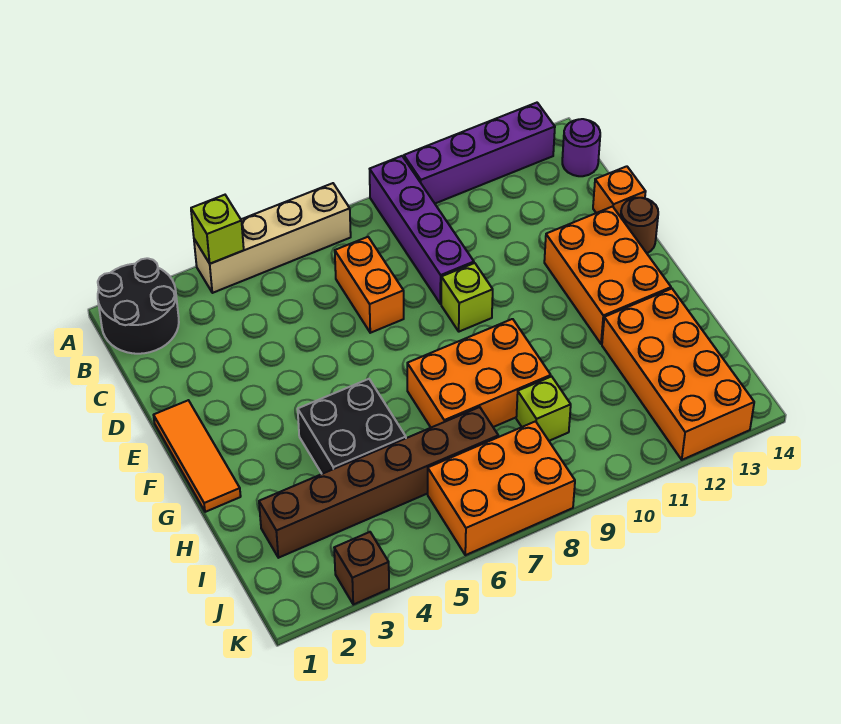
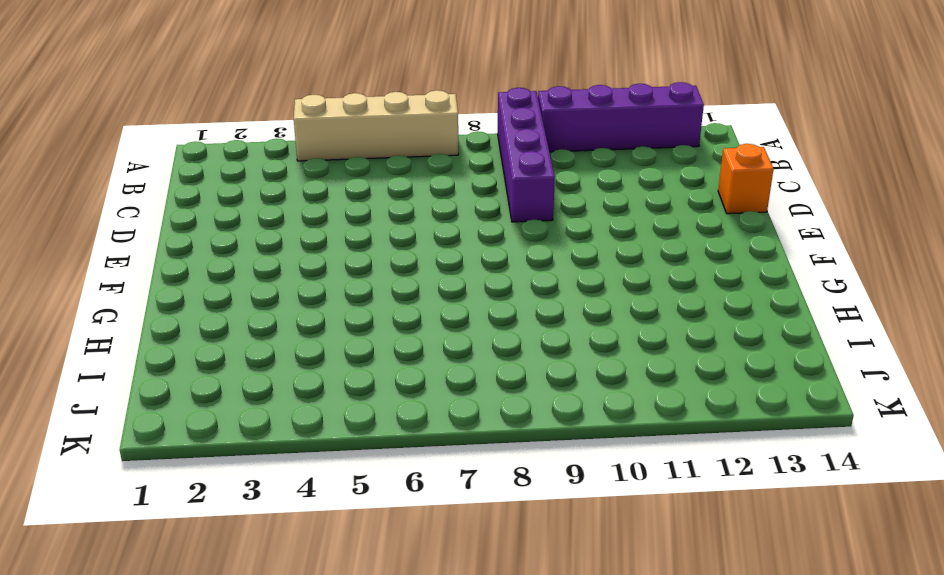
none -> black round brick A1:B2 level 1
none -> purple round brick B14 level 1
none -> orange brick C7:D7 level 1

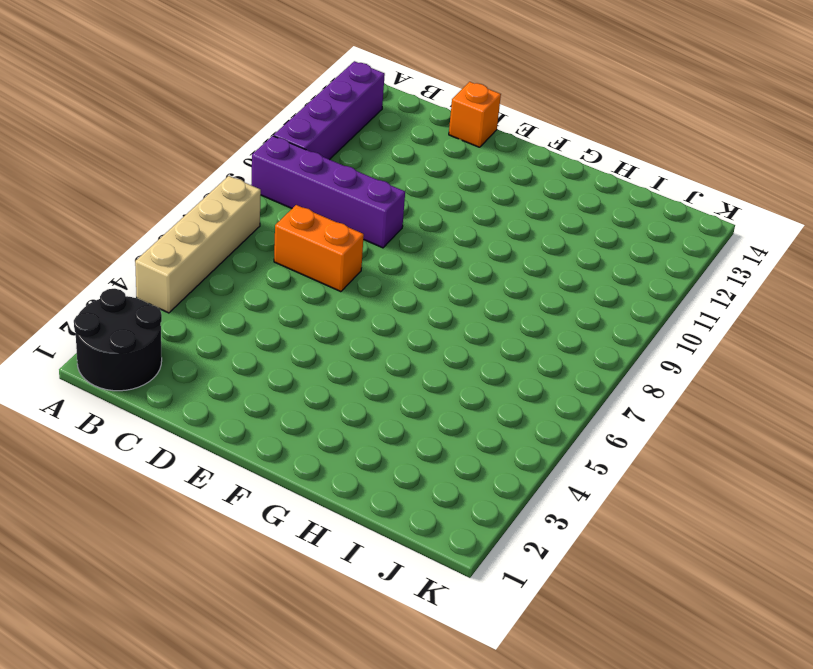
none -> purple round brick B14 level 1
none -> orange tile E1:G1 level 1
none -> lime brick E9 level 1

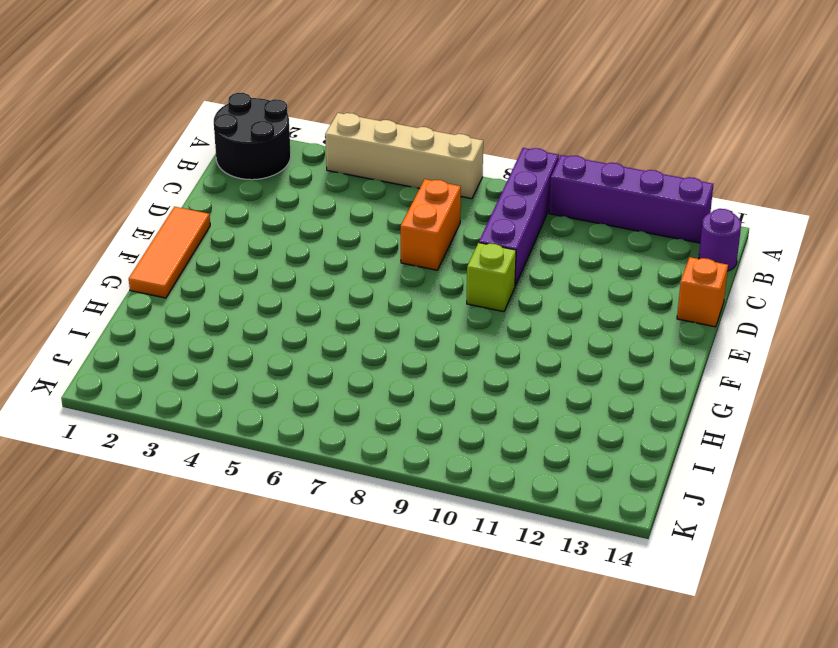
none -> orange brick E12:G13 level 1
none -> brown round brick E14 level 1
none -> black brick G4:H5 level 1

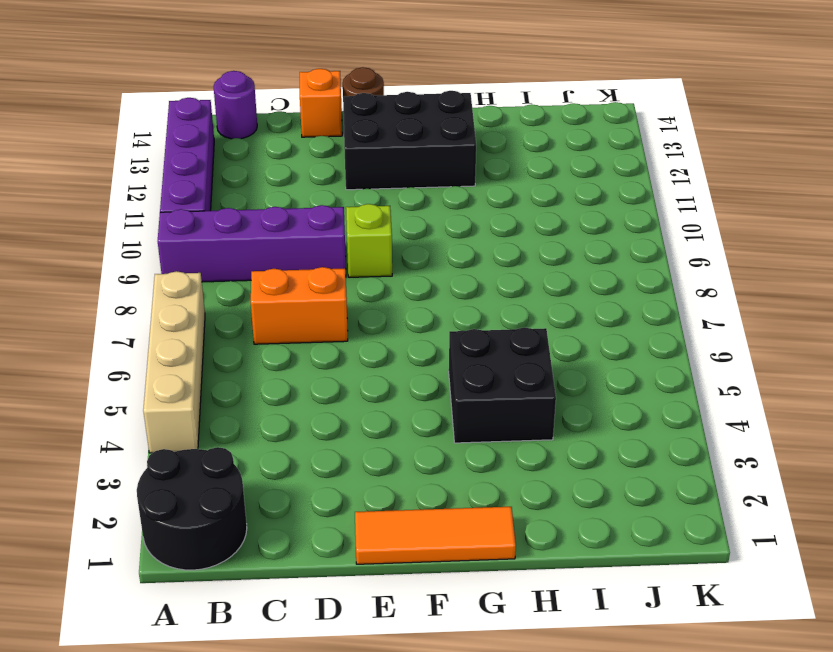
black brick E12:G13 level 1 -> orange brick E12:G13 level 1
none -> orange brick G7:H9 level 1
none -> orange brick H12:K13 level 1
none -> brown brick I2:I7 level 1

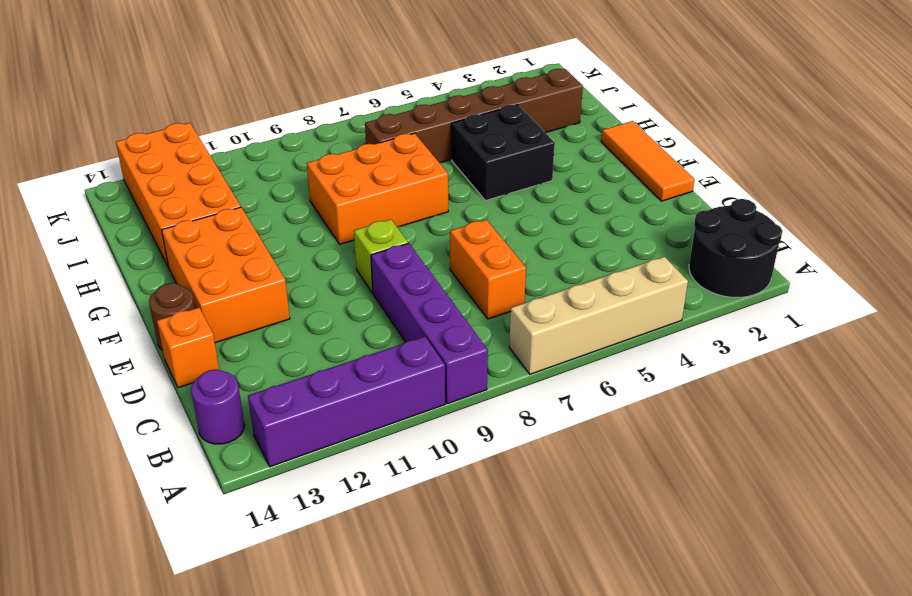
none -> lime brick I9 level 1
none -> orange brick J6:K8 level 1
none -> brown brick K3 level 1

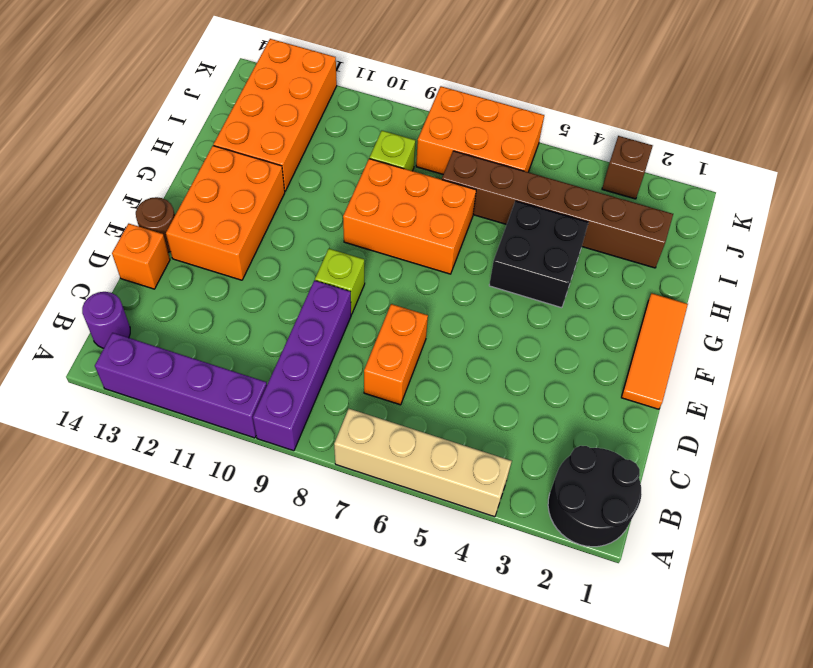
none -> lime brick A4 level 2

